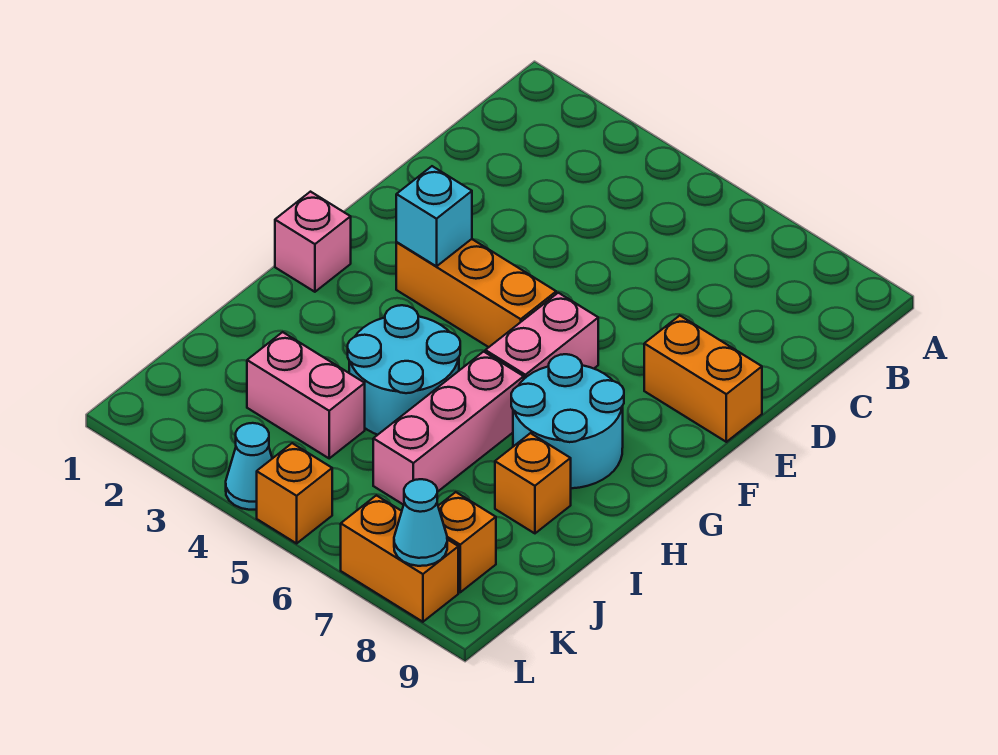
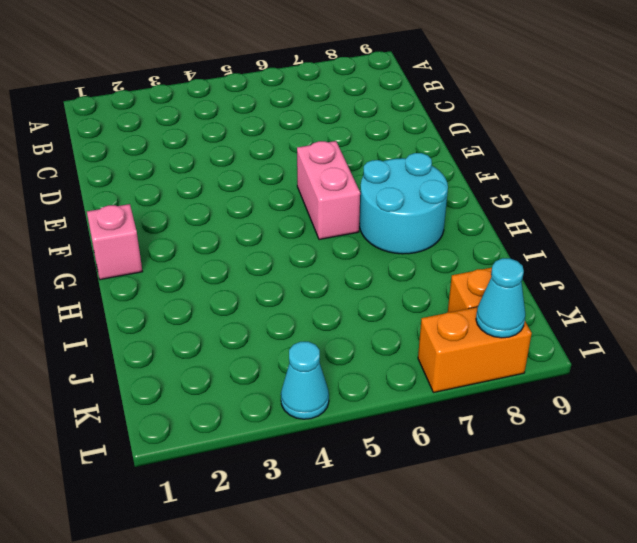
none -> orange brick E8:E9 level 1
none -> orange brick F3:F5 level 1
none -> cyan round brick H4:I5 level 1

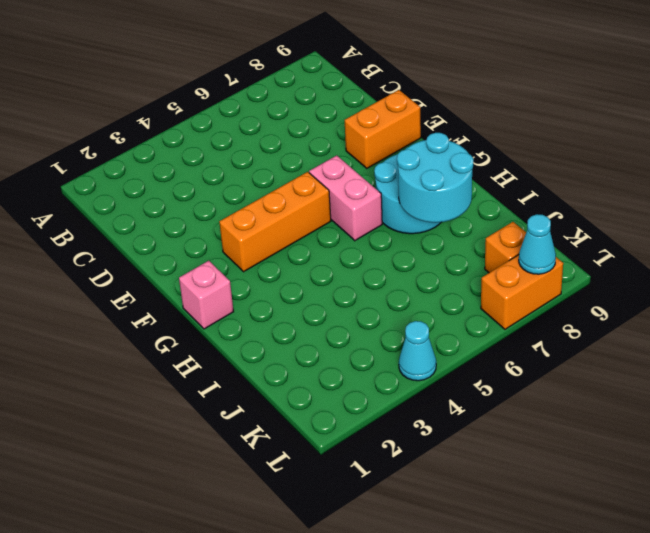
cyan round brick H7:I8 level 2 -> cyan round brick H4:I5 level 1
none -> pink brick H6:J6 level 1
none -> orange brick I8 level 1
none -> pink brick J3:J4 level 1

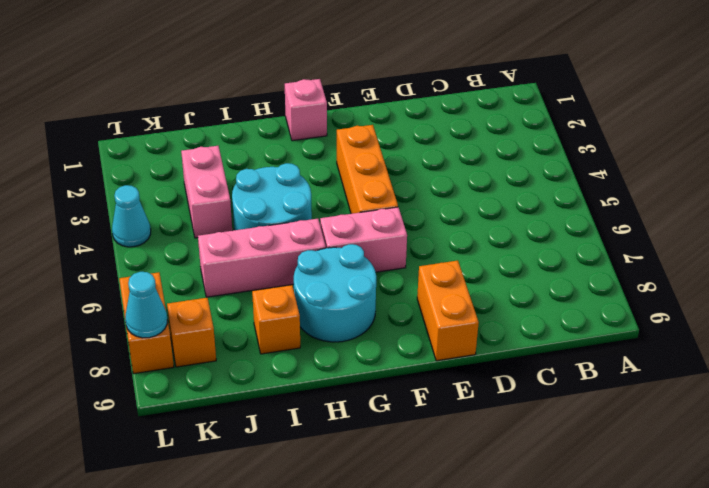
none -> orange brick L5 level 1
none -> cyan brick F3 level 2

